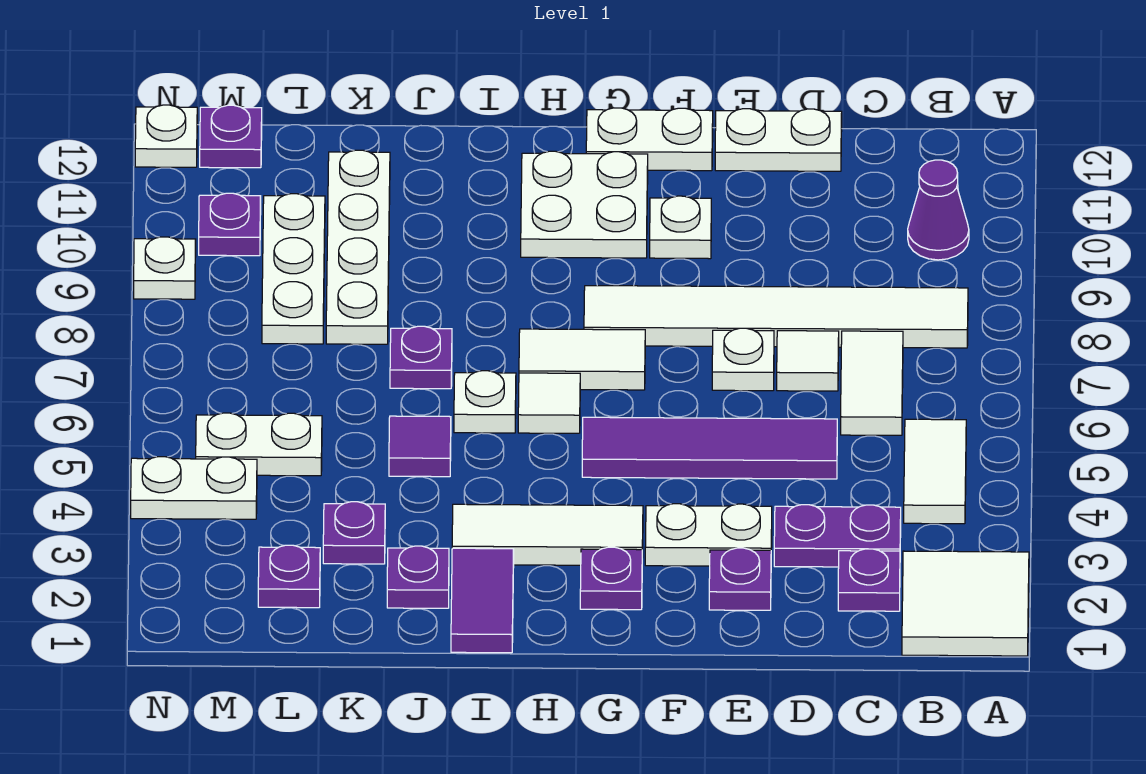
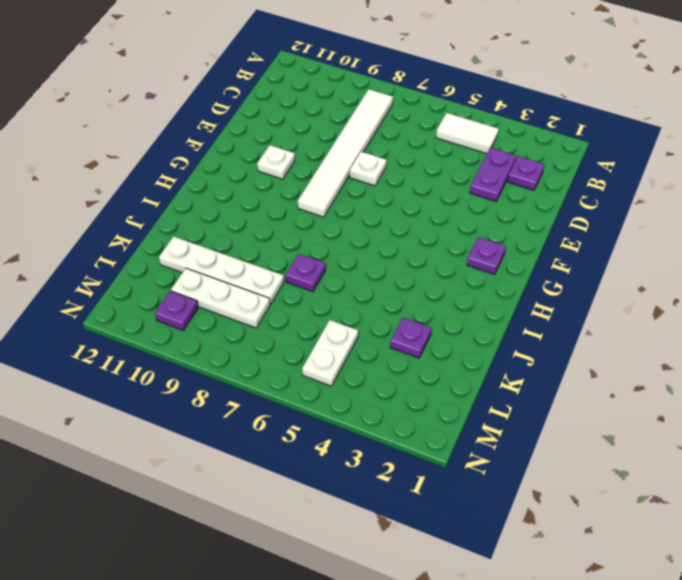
none -> white tile A1:B2 level 1
none -> purple cone B10 level 1
none -> white tile C6:C7 level 1
none -> purple tile D5:G5 level 1

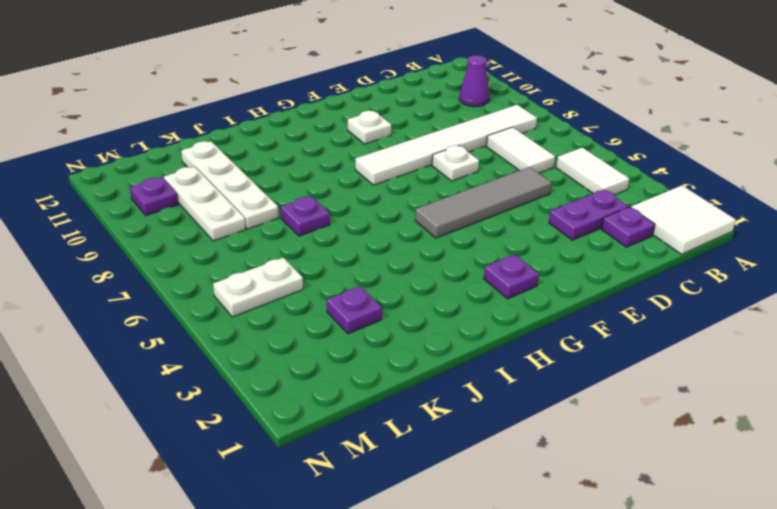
grey tile D5:G5 level 1 -> purple tile D5:G5 level 1
none -> white tile D7 level 1
none -> white plate D12:E12 level 1
none -> purple plate E2 level 1
none -> white plate E3:F3 level 1

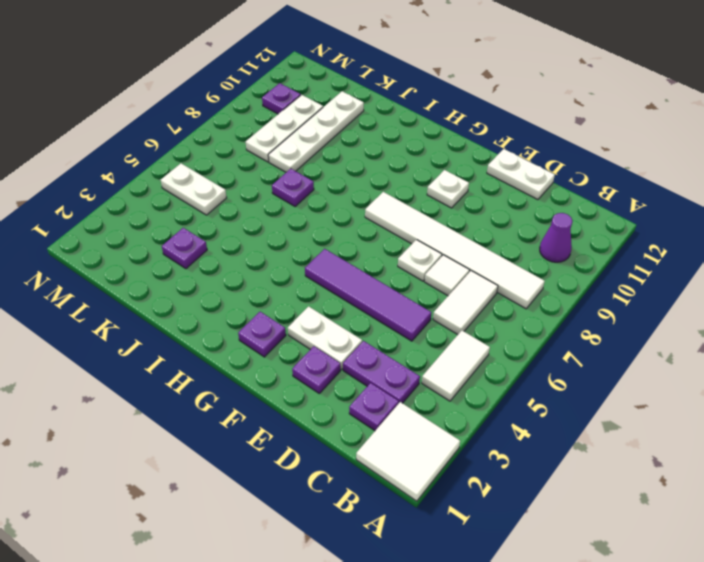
none -> white plate F12:G12 level 1
none -> white tile G3:I3 level 1
none -> white tile G7:H7 level 1
none -> white plate G10:H11 level 1

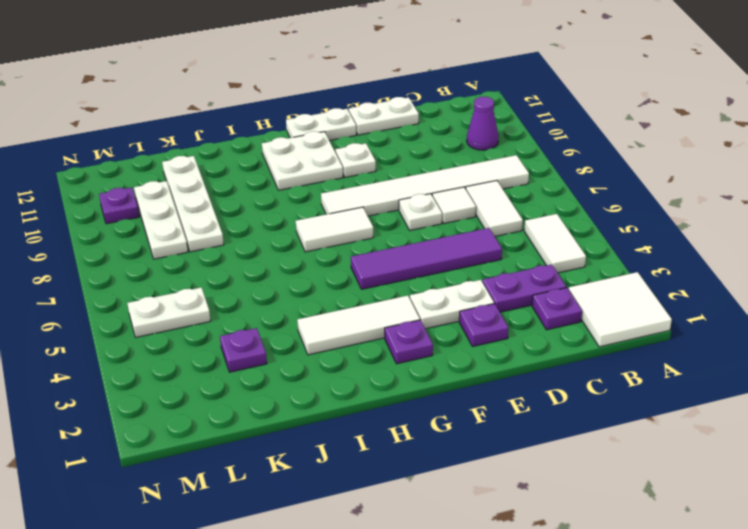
none -> white tile H6 level 1
none -> purple tile I1:I2 level 1
none -> white plate I6 level 1
none -> purple plate J2 level 1

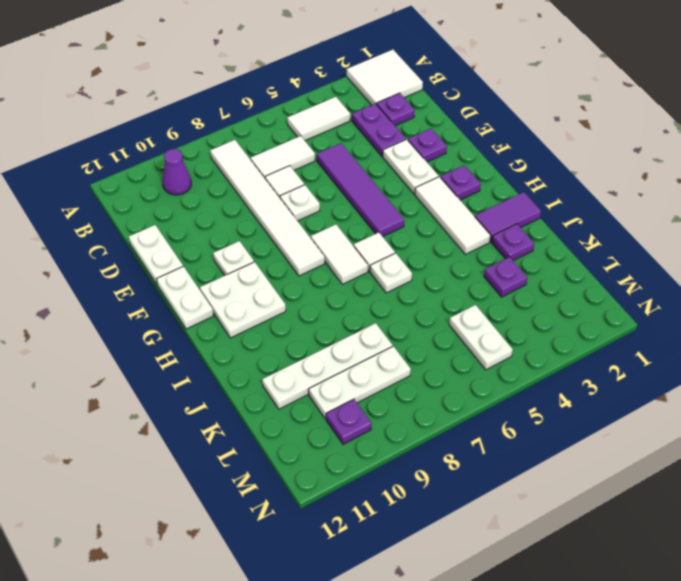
none -> purple tile J5 level 1
none -> purple plate J7 level 1
none -> purple plate L2 level 1
none -> white plate M4:N4 level 1

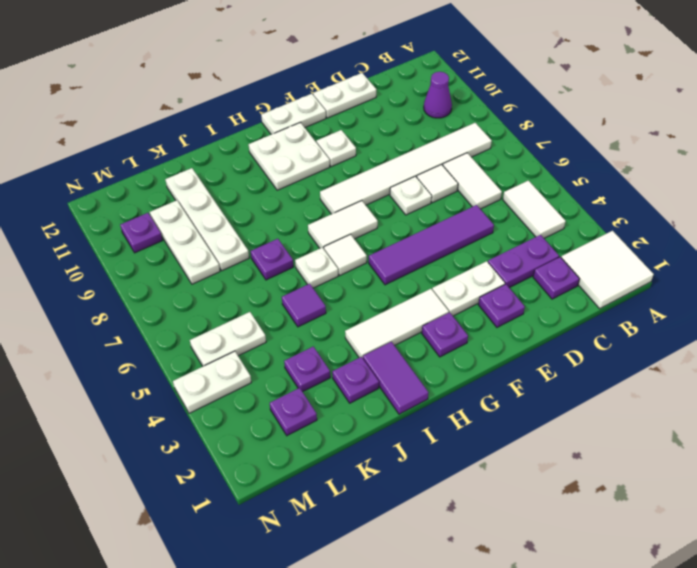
none -> purple plate M12 level 1
none -> white plate N9 level 1
none -> white plate N12 level 1

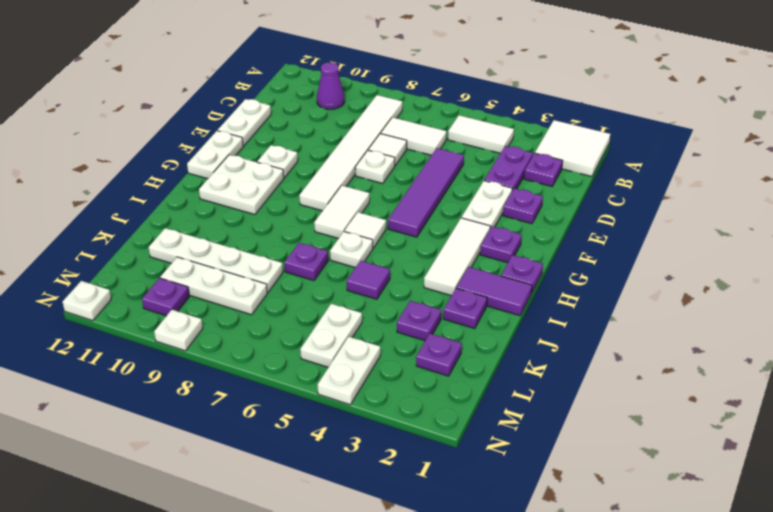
purple plate H1 level 1 -> purple plate M12 level 1

